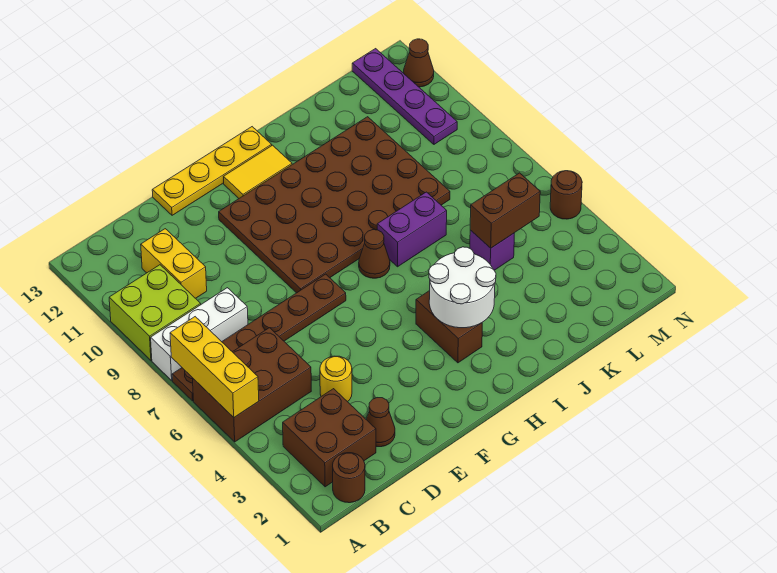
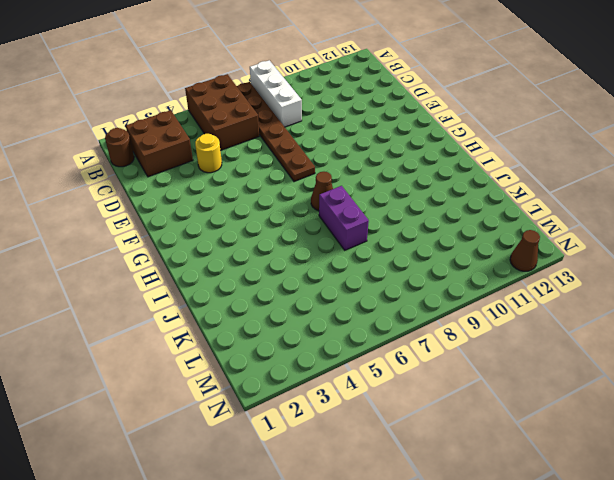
none -> lime brick A9:B10 level 1
none -> yellow brick C10:C11 level 1
none -> brown cone D2 level 1

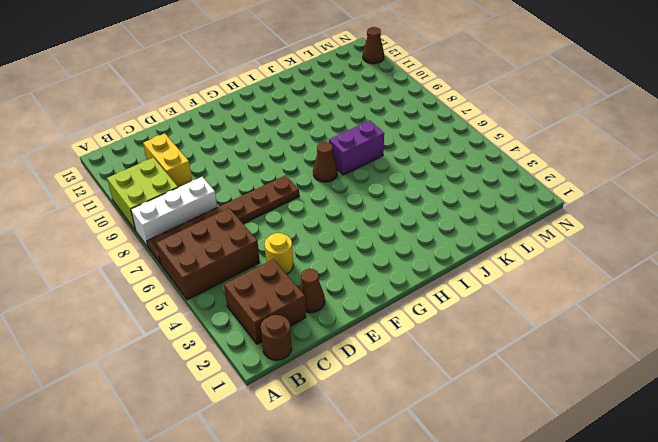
none -> yellow plate E13:H13 level 1
none -> brown plate F8:K11 level 1
none -> yellow tile G12:H12 level 1

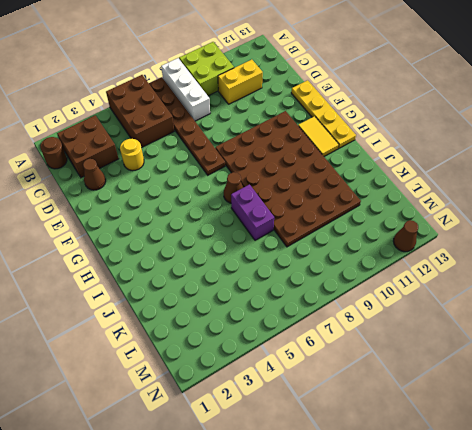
none -> brown brick H3:H4 level 1
none -> purple brick K5 level 1
none -> purple plate M10:M13 level 1

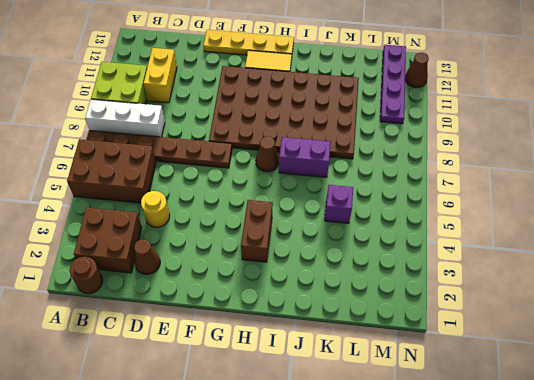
none -> brown round brick N5 level 1
none -> yellow brick A5:A7 level 2
none -> white round brick H3:I4 level 2

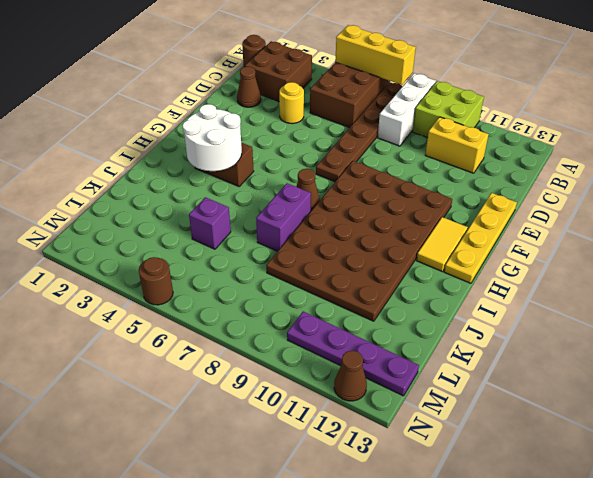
none -> brown brick K5:L5 level 2

